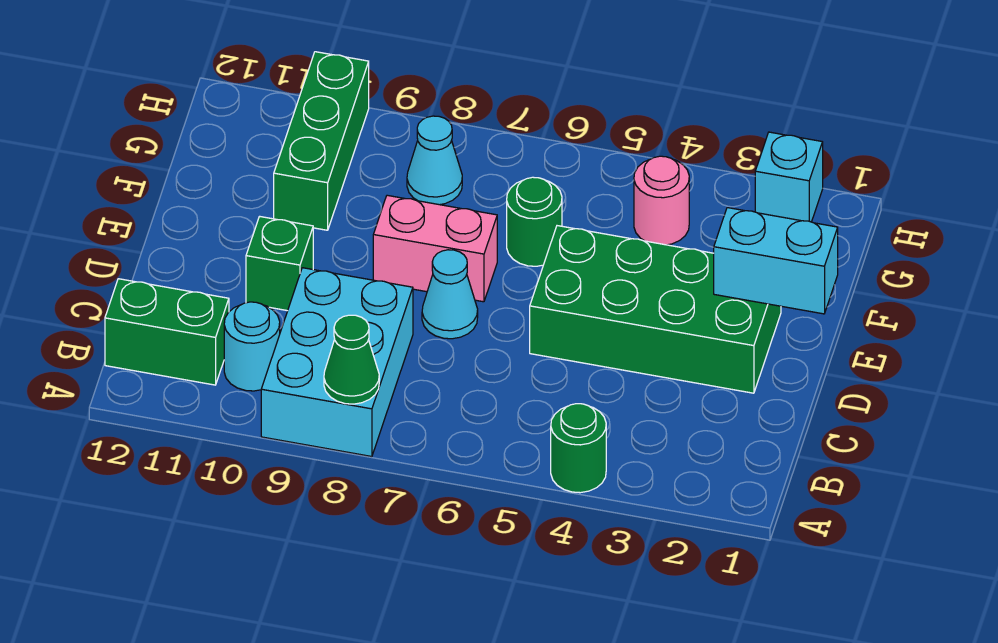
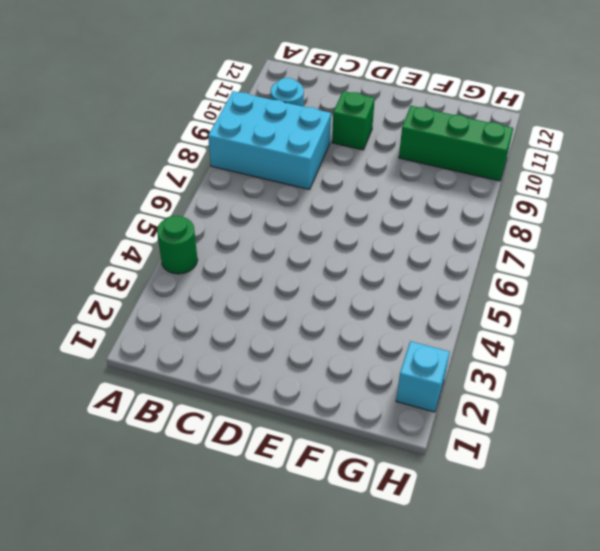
none -> green brick B11:B12 level 1
none -> green brick D2:E5 level 1
none -> cyan cone D7 level 1

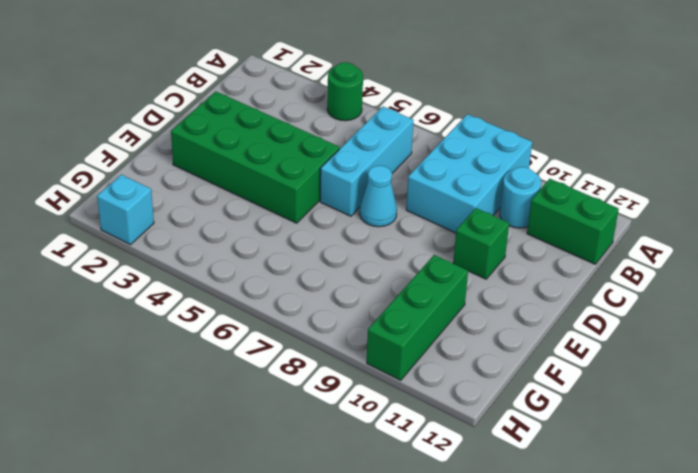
cyan brick B6:D6 level 1 -> none
none -> pink brick E7:E8 level 1
none -> green round brick F6 level 1
none -> pink round brick G4 level 1

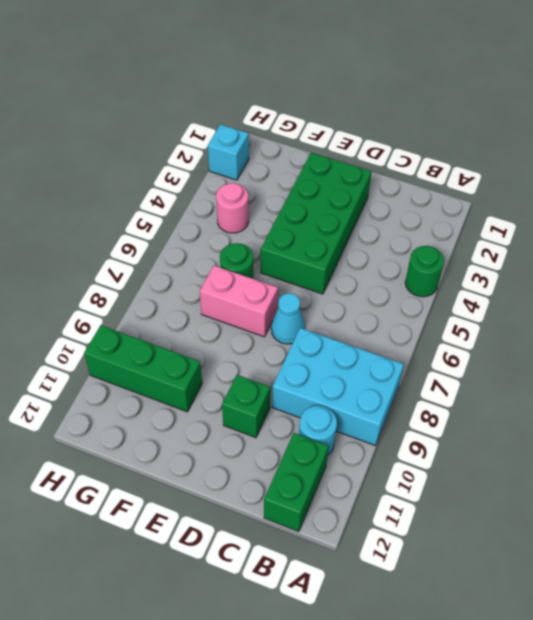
pink brick E7:F7 level 1 -> pink brick E7:E8 level 1
none -> cyan cone G8 level 1
none -> green cone A8 level 2
none -> cyan brick E1:E2 level 2

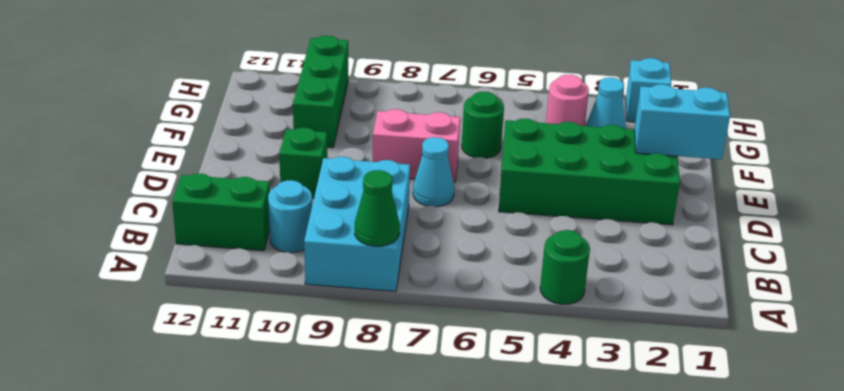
cyan cone G3 level 1 -> cyan cone G8 level 1

